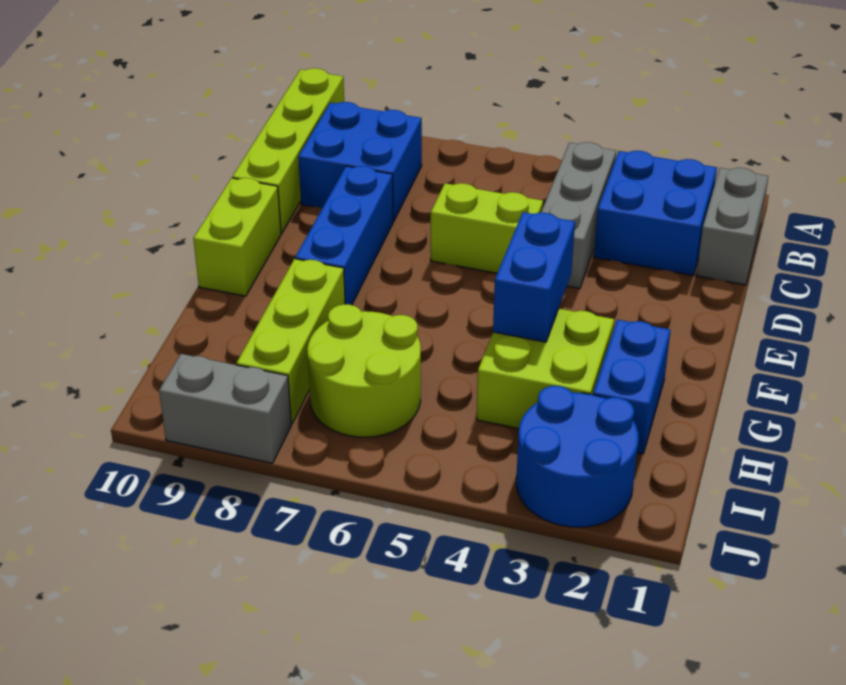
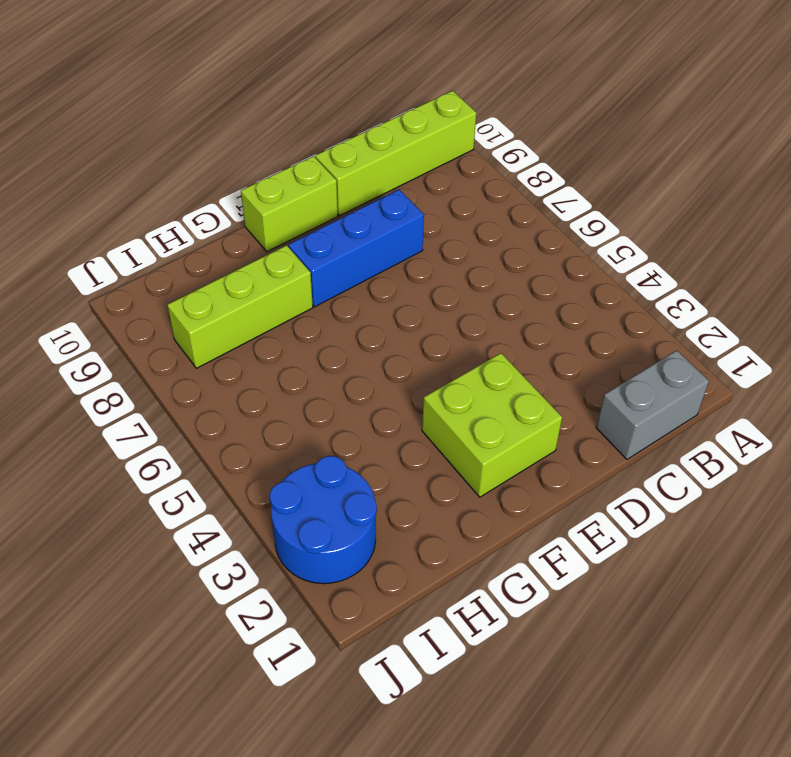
lime brick E2:F3 level 1 -> lime brick G3:H4 level 1
none -> blue brick B2:C3 level 1
none -> grey brick B4:D4 level 1
none -> blue brick B8:C9 level 1

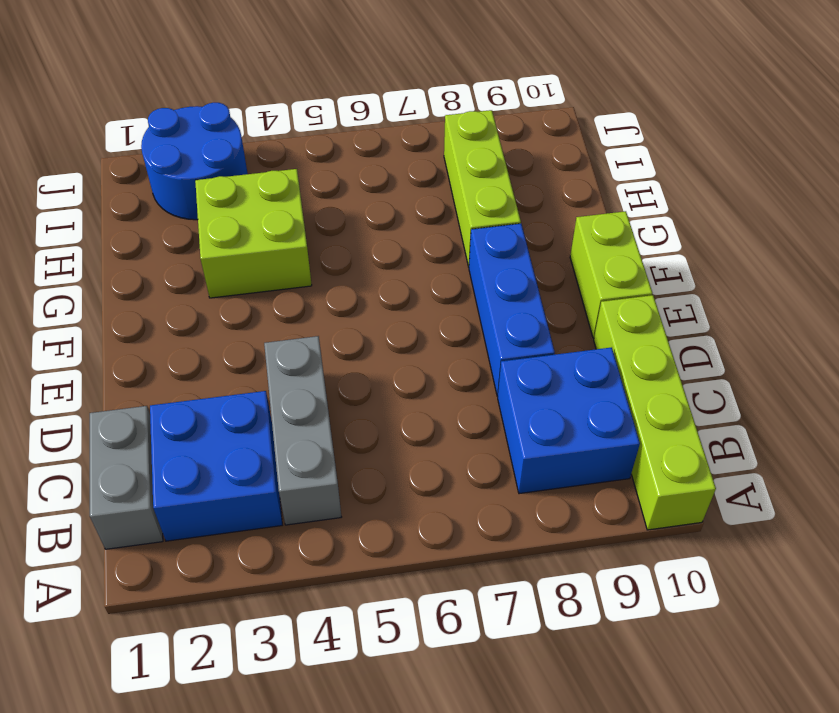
none -> lime brick D5:D6 level 1
none -> blue brick G2:H2 level 1
none -> lime round brick H6:I7 level 1

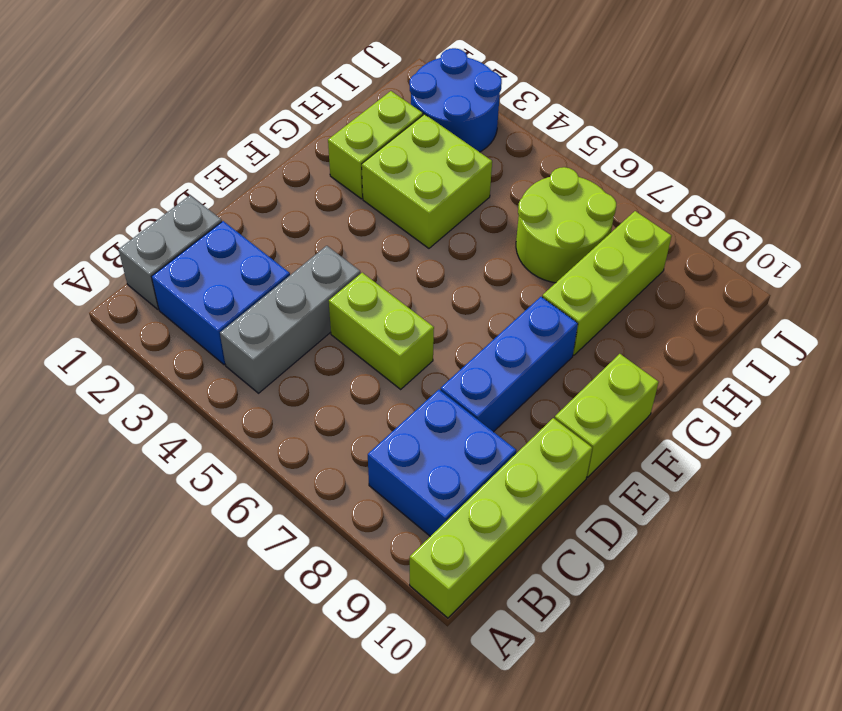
lime brick G2:H2 level 1 -> blue brick G2:H2 level 1
none -> grey brick J8:J9 level 1
none -> blue brick F4:G4 level 2

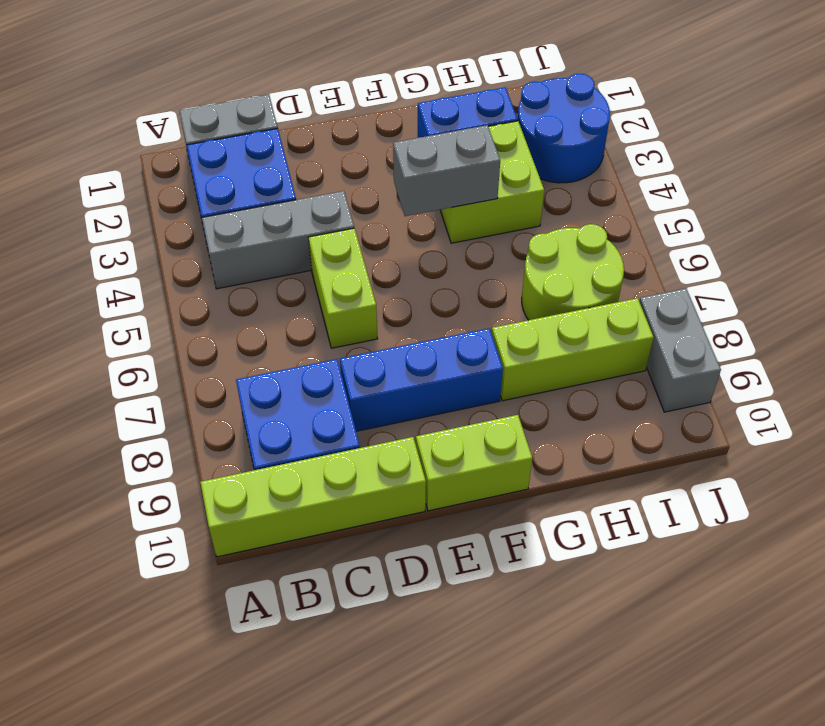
grey brick F4:G4 level 2 -> blue brick F4:G4 level 2

